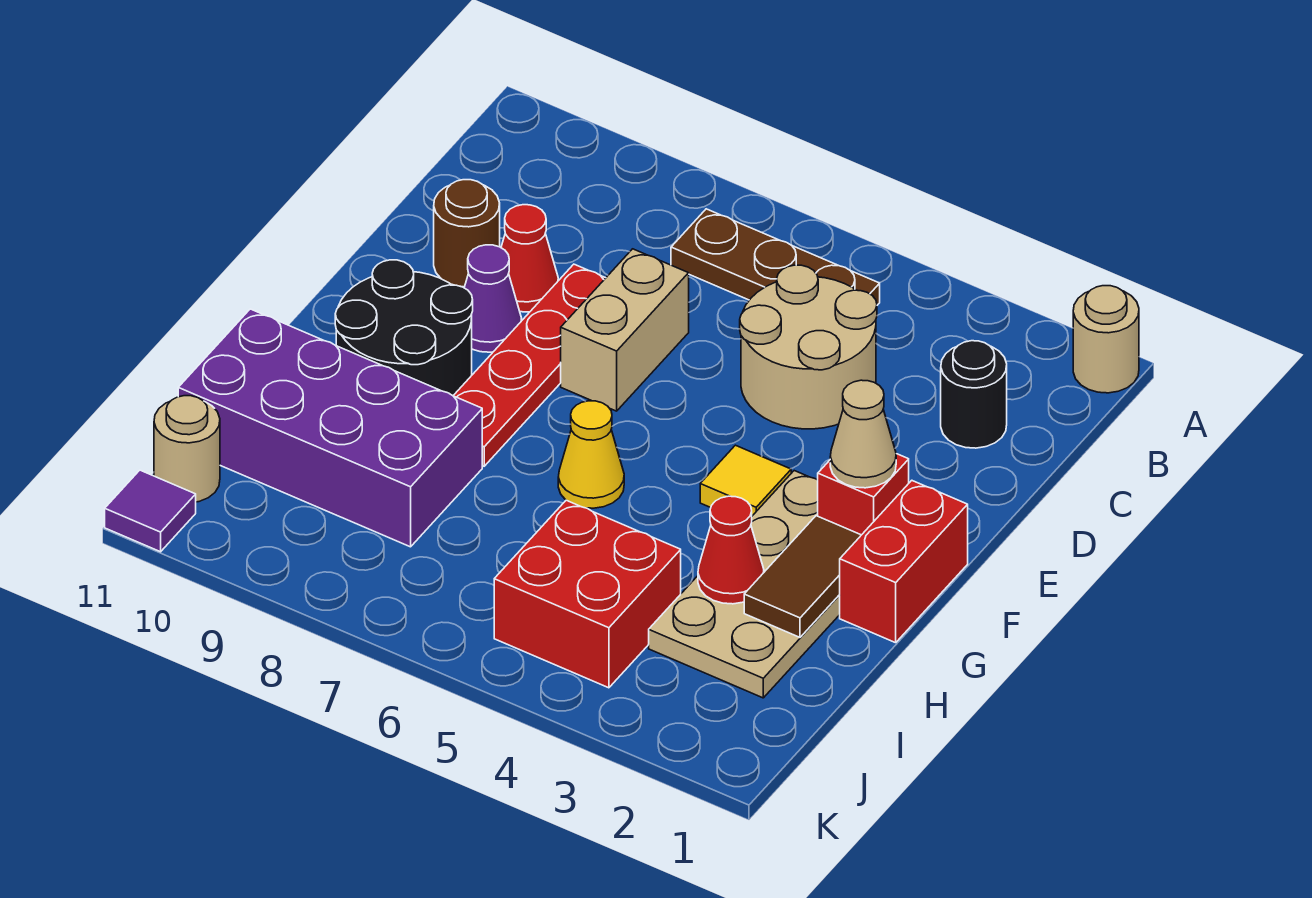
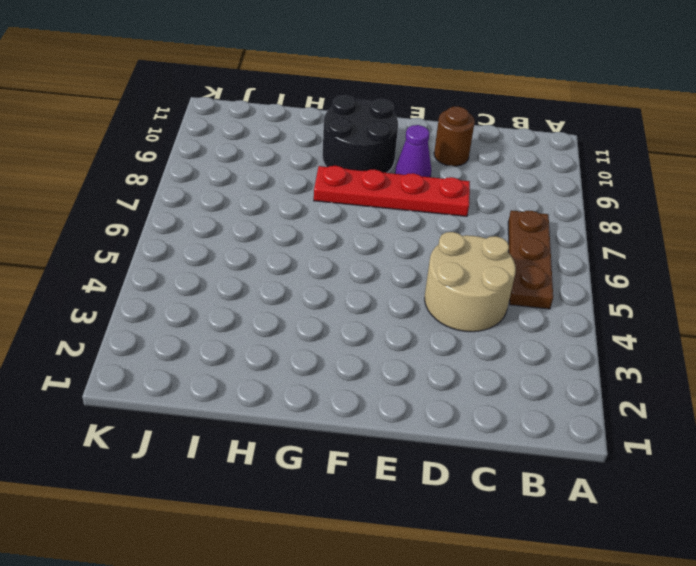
none -> tan round brick A1 level 1
none -> black round brick C2 level 1
none -> tan brick D7:E7 level 1

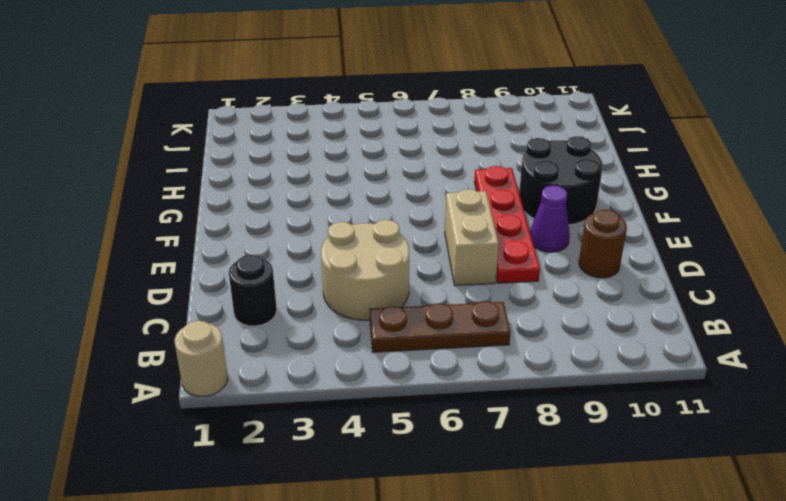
none -> red cone D9 level 1
none -> red brick F1:G1 level 1
none -> tan plate F2:I3 level 1

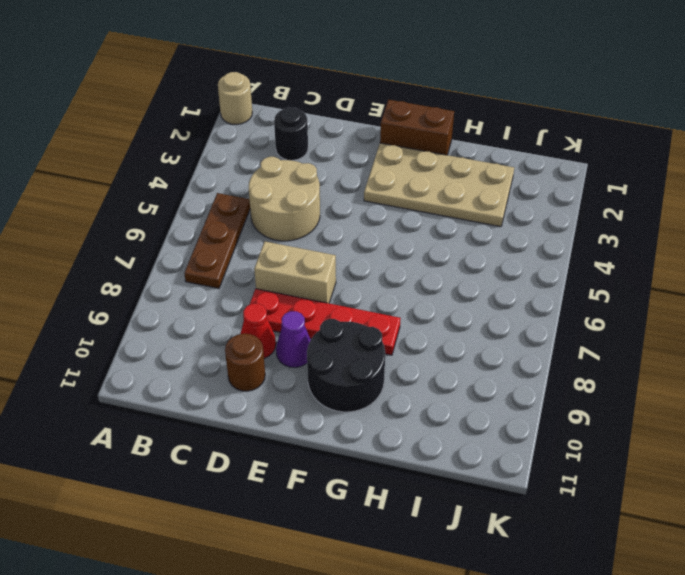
brown brick F1:G1 level 1 -> red brick F1:G1 level 1
none -> yellow tile F4 level 1
none -> yellow cone G6 level 1
none -> purple brick H8:I11 level 1

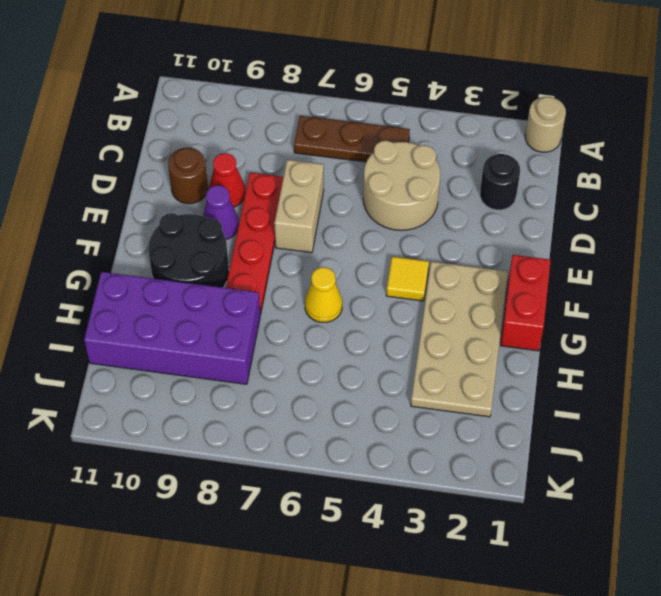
none -> red brick I4:J5 level 1
none -> tan round brick J11 level 1
none -> purple tile K11 level 1

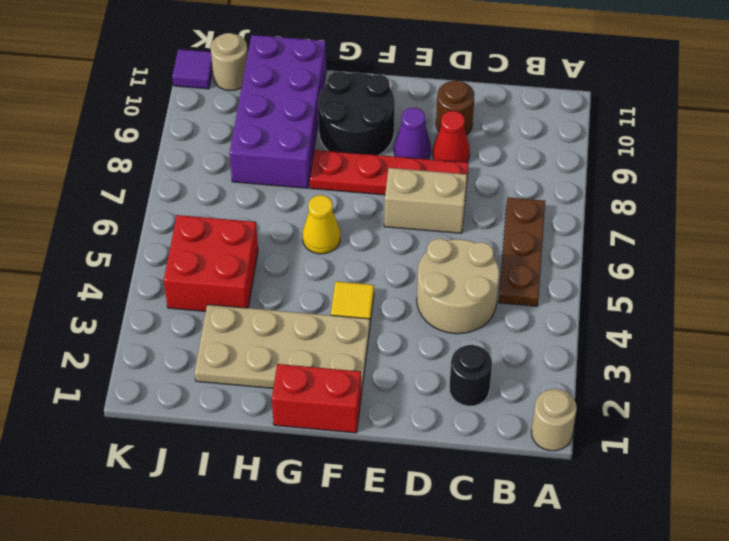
none -> red brick F2 level 2
none -> brown tile G2:H2 level 2
none -> red cone H3 level 2

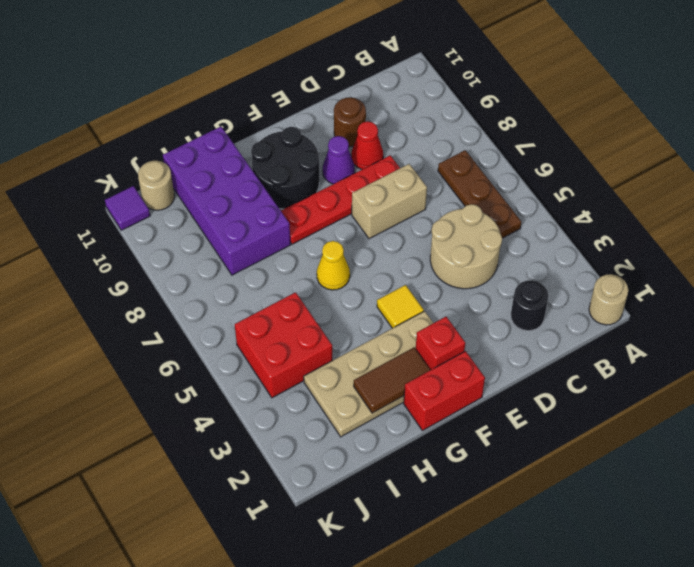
none -> red cone H3 level 2
none -> tan cone F2 level 3

